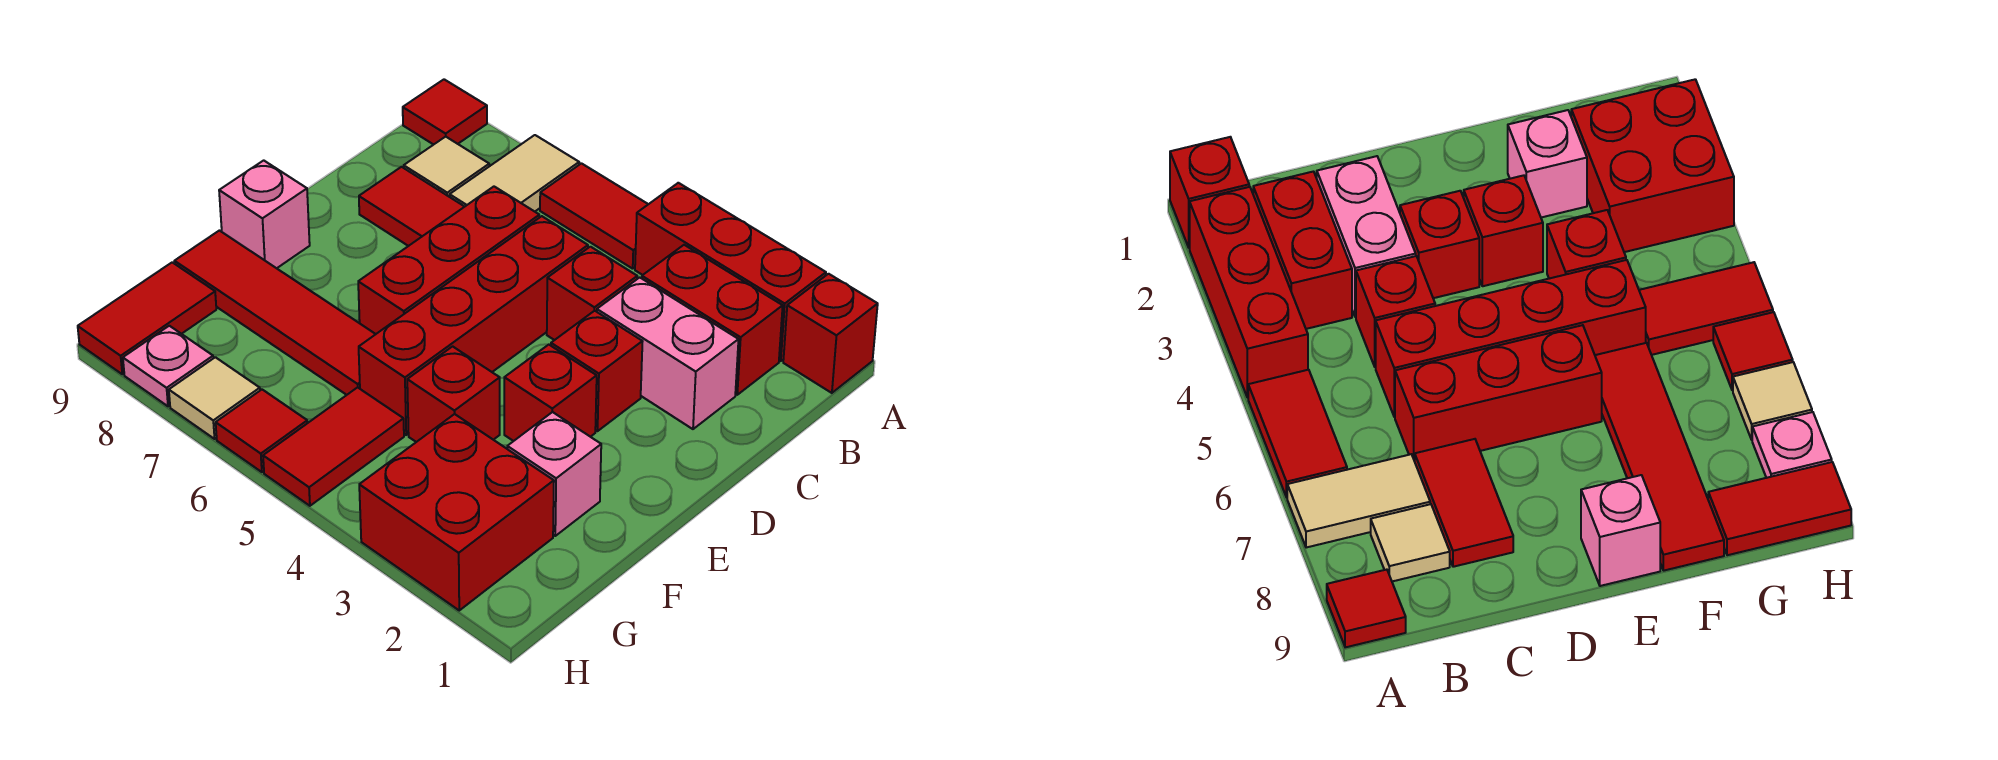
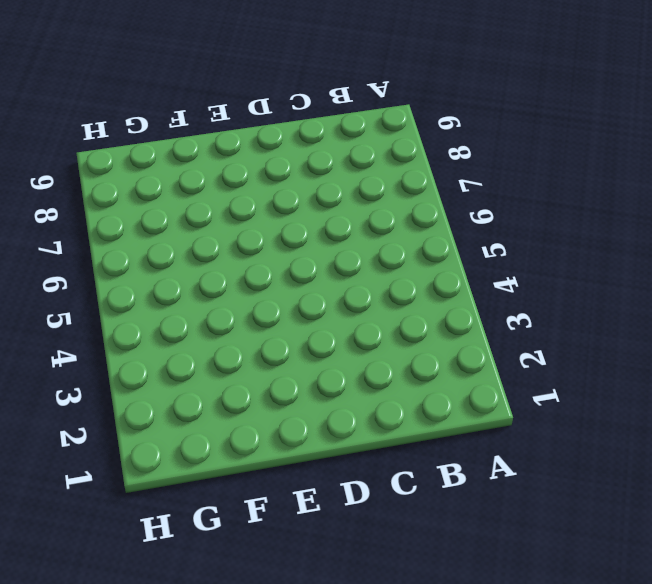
none -> red brick A1 level 1
none -> red brick A2:A4 level 1
none -> red tile A5:A6 level 1

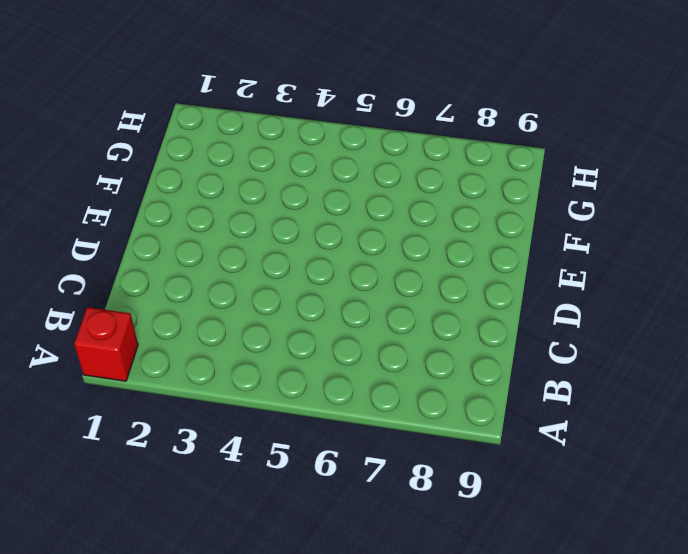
none -> red brick A2:A4 level 1
none -> red tile A5:A6 level 1
none -> tan tile A7:B7 level 1

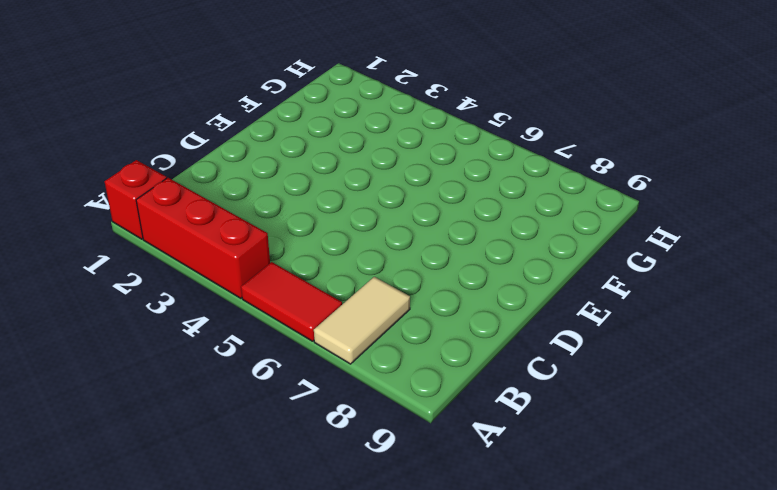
none -> red tile A9 level 1
none -> red brick B2:B3 level 1
none -> tan tile B8 level 1

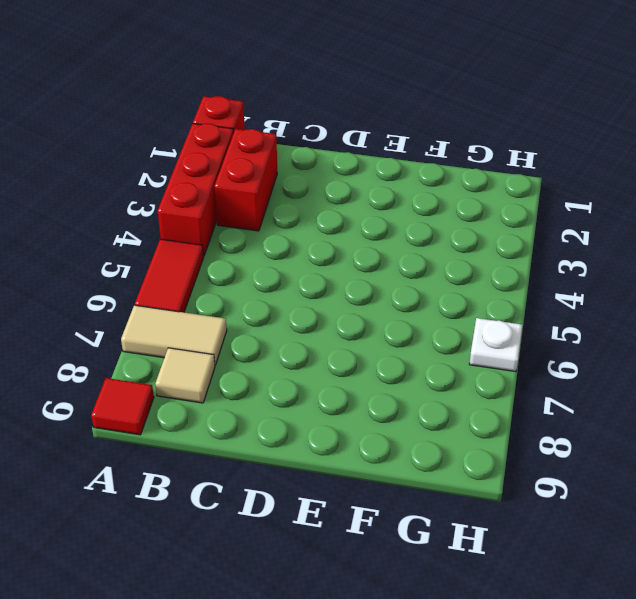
white plate H6 level 1 -> red tile H6 level 1
none -> pink brick C2:C3 level 1
none -> red brick C4 level 1
none -> red brick C5:F5 level 1

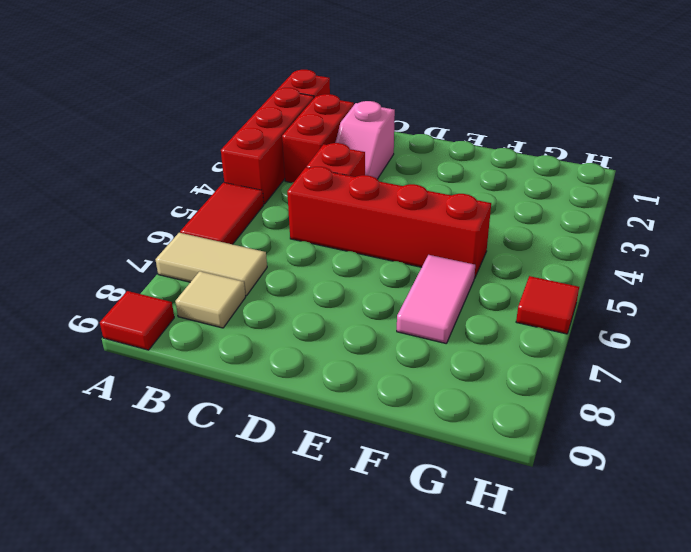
pink slope C2:C3 level 1 top 2 -> pink brick C2:C3 level 1
pink tile F6:F7 level 1 -> red tile F6:F9 level 1
none -> red brick C6:E6 level 1
none -> red tile C7:C8 level 1
none -> red brick D3 level 1

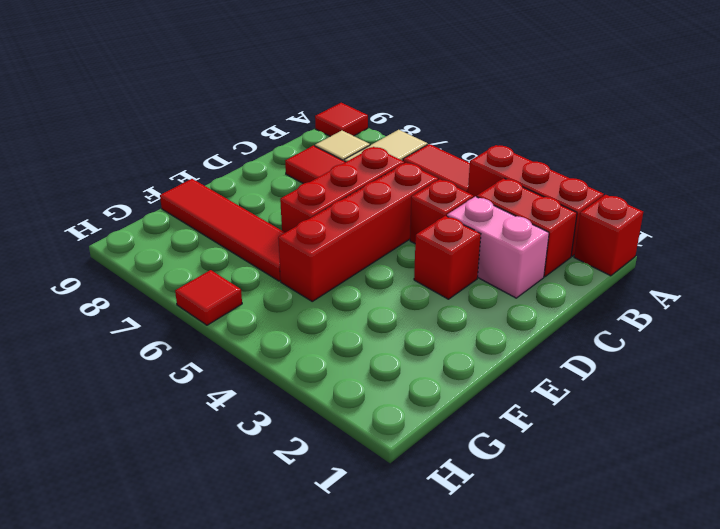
none -> red brick E3 level 1
none -> pink brick E9 level 1
none -> pink brick F2 level 1

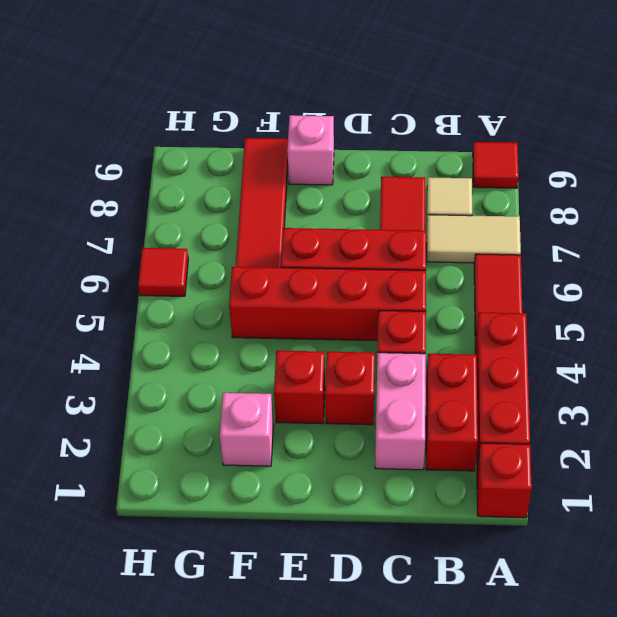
none -> red brick F4 level 1
none -> red brick G2:H3 level 1
none -> red tile G5:H5 level 1

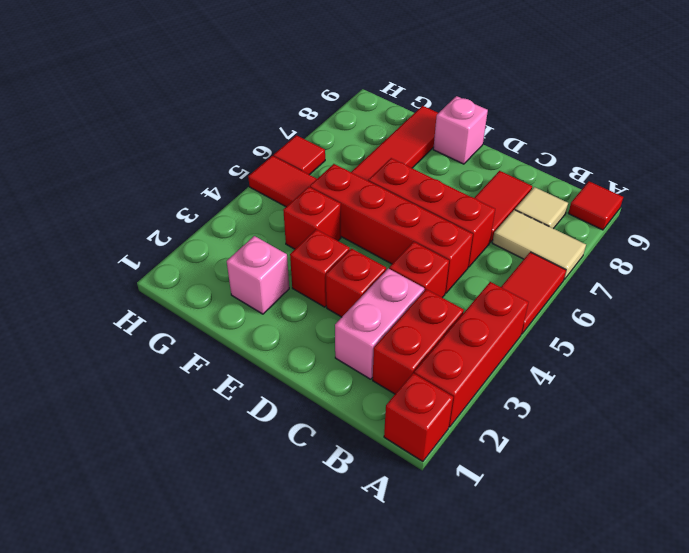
none -> red brick G2:H3 level 1
none -> red tile G9:H9 level 1
none -> tan tile H7 level 1

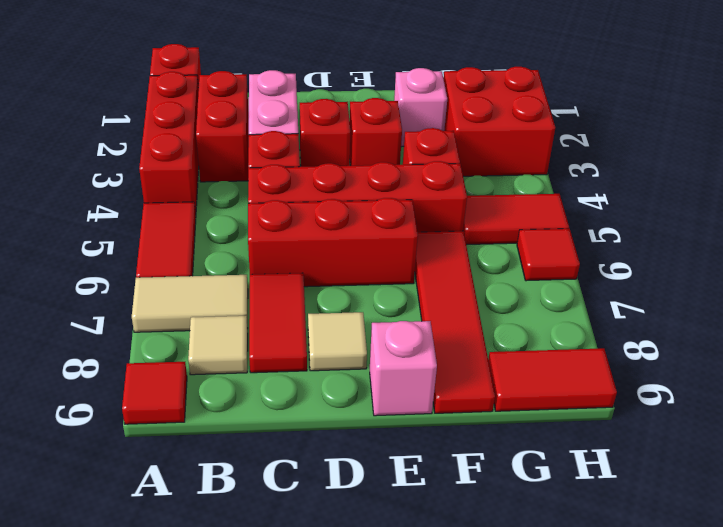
tan tile D8 level 1 -> tan tile H7 level 1
none -> pink plate H8 level 1

